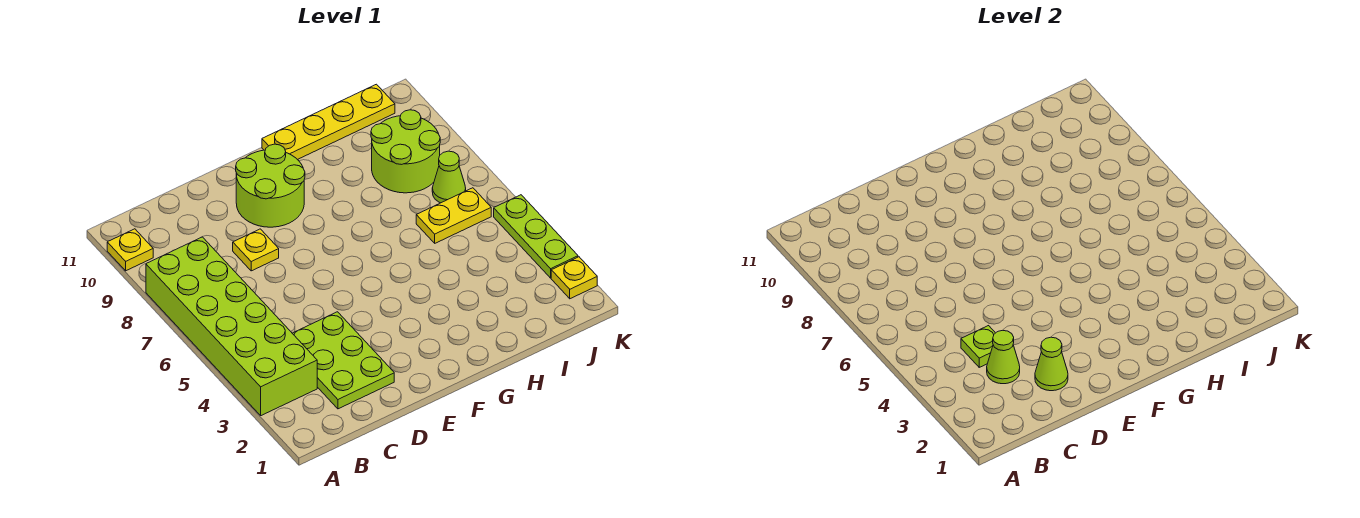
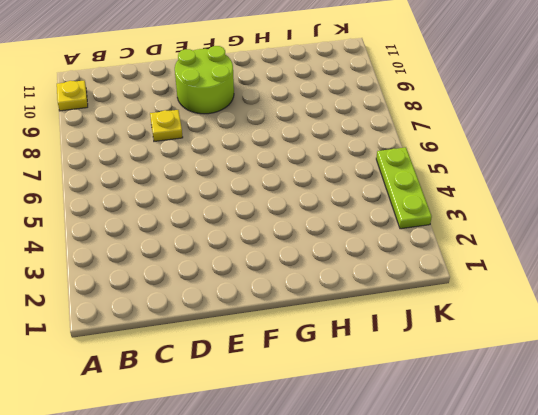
none -> lime brick A3:B8 level 1
none -> lime plate C2:D4 level 1
none -> yellow plate G11:J11 level 1

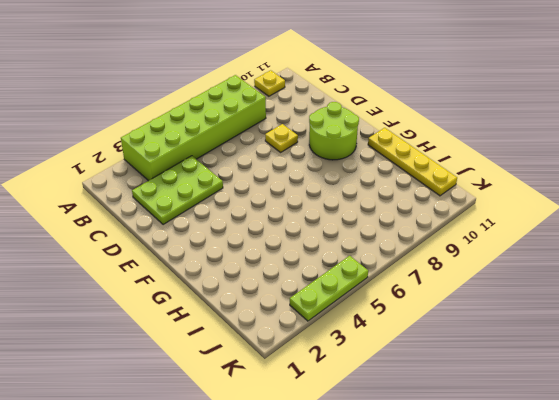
none -> yellow plate I6:J6 level 1
none -> lime round brick I8:J9 level 1
none -> lime cone J7 level 1

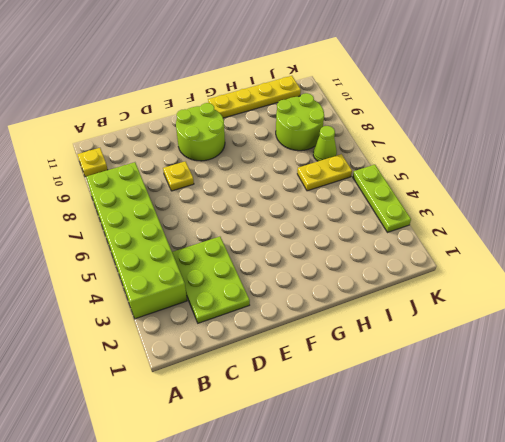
none -> yellow plate K2 level 1
none -> lime cone C3 level 2
none -> lime plate C4 level 2

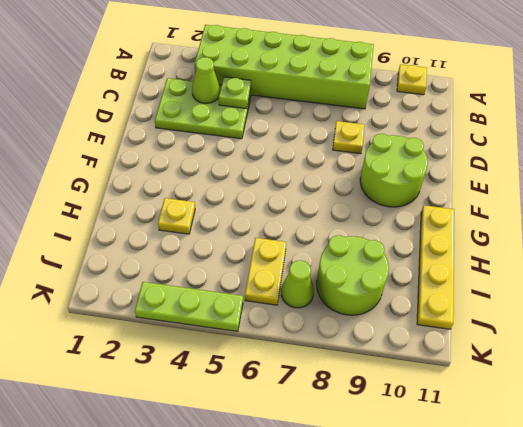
yellow plate H3 level 1 -> yellow plate K2 level 1
none -> lime cone D2 level 2

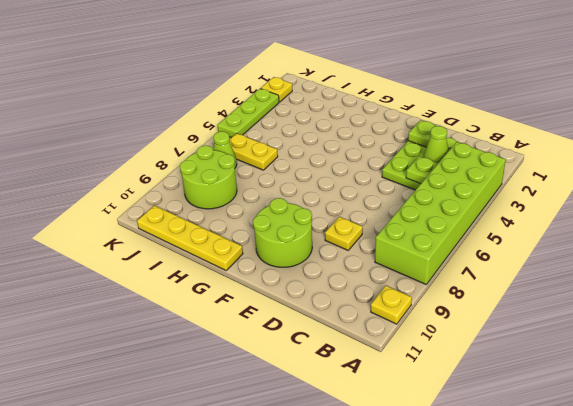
lime plate D2 level 2 -> lime cone D2 level 2

